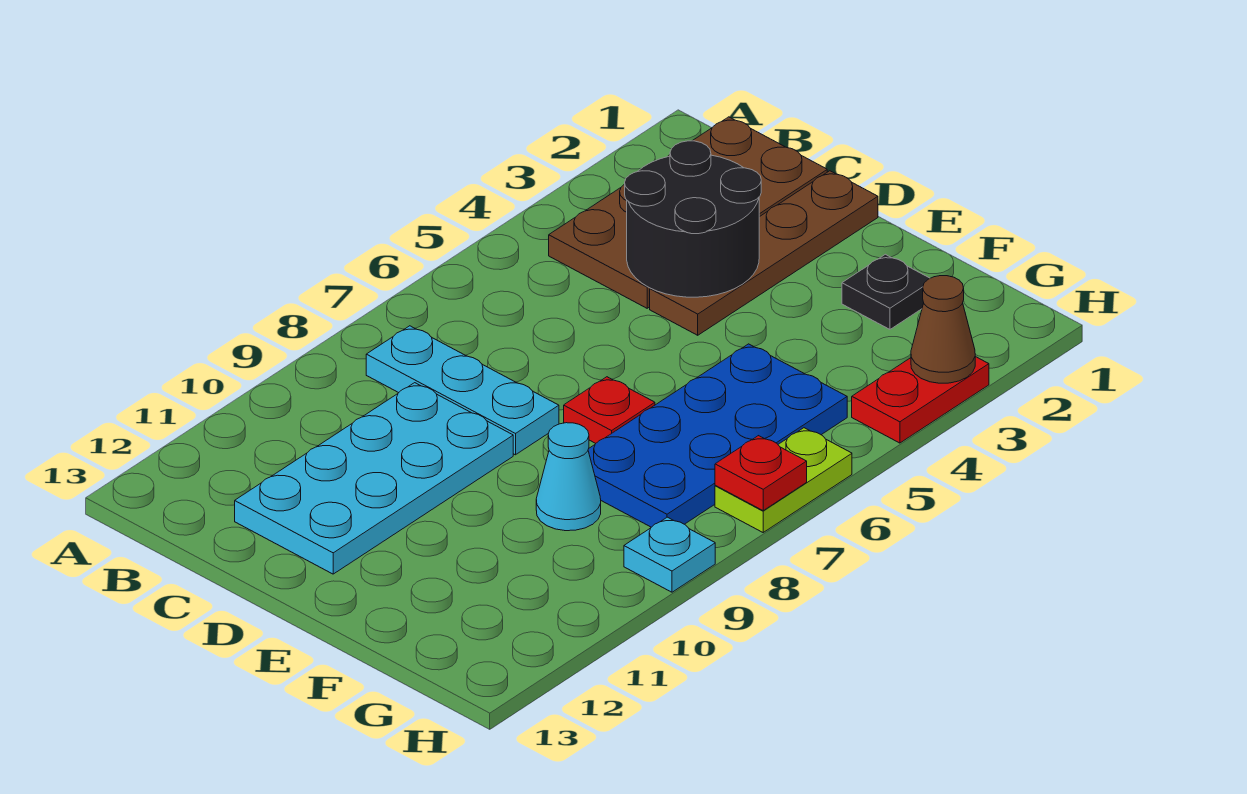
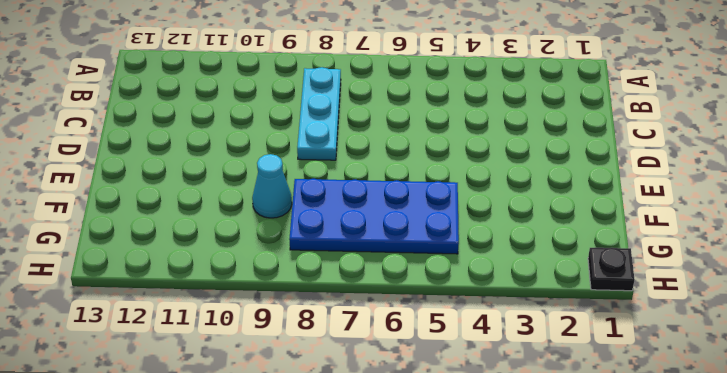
black plate H1 level 1 -> black plate F2 level 1
none -> brown plate B1:C4 level 1
none -> cyan plate C9:D12 level 1
none -> brown plate D1:D4 level 1

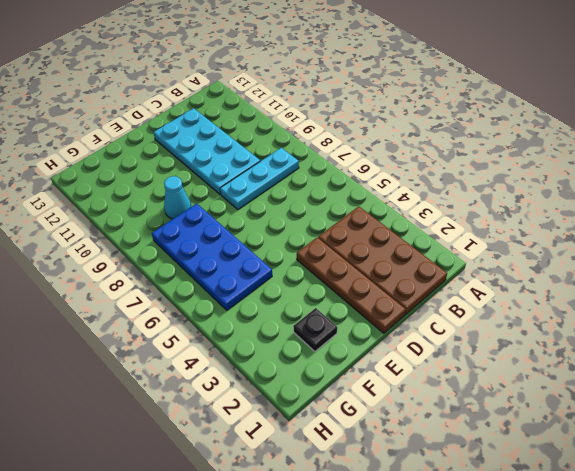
none -> red plate E7 level 1
none -> red plate H3:H4 level 1
none -> lime plate H6:H7 level 1

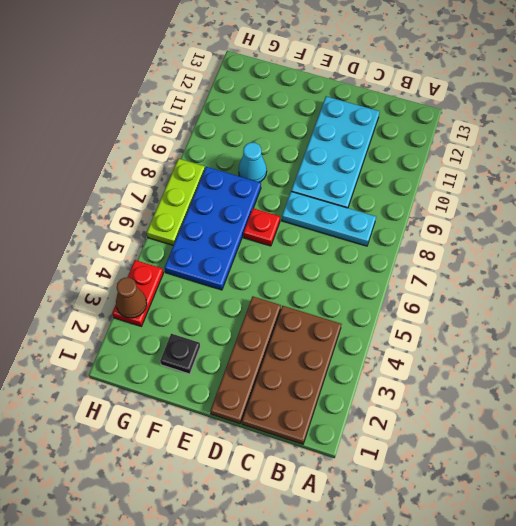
lime plate H6:H8 level 1 -> lime plate H6:H7 level 1
none -> cyan plate H9 level 1
none -> black round brick C3:D4 level 2
none -> red plate H7 level 2

